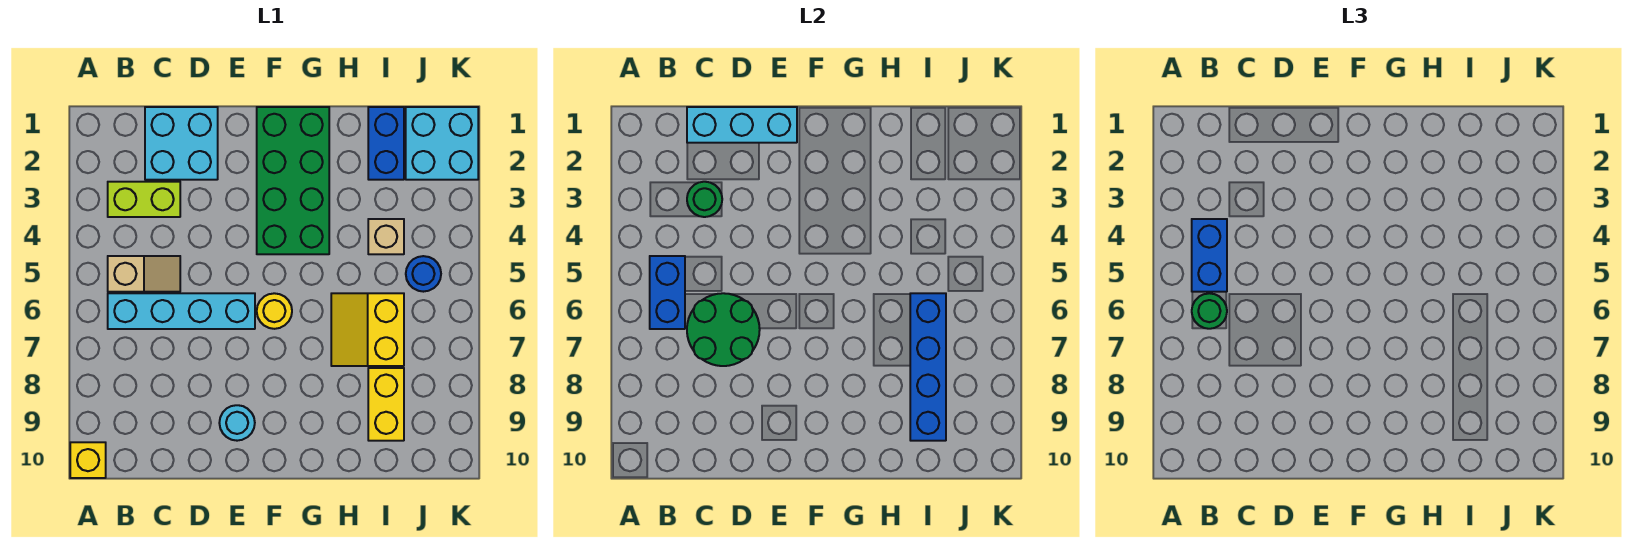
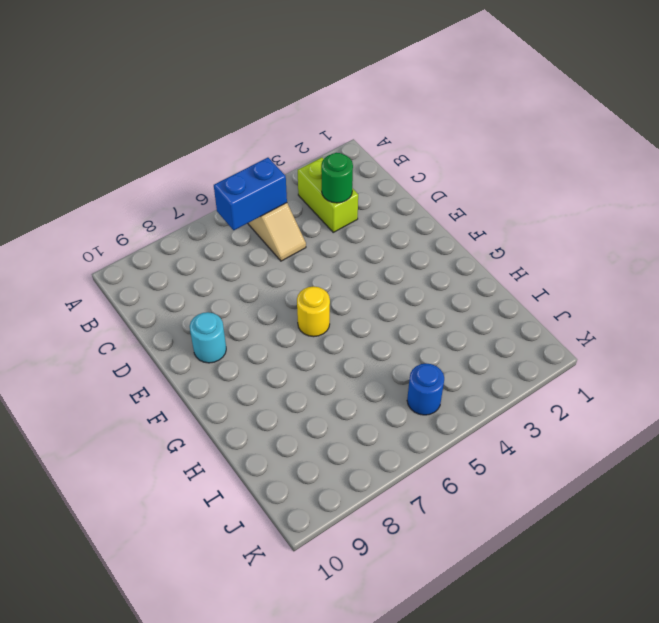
none -> yellow brick A10 level 1
none -> cyan brick B6:E6 level 1
none -> cyan brick C1:D2 level 1

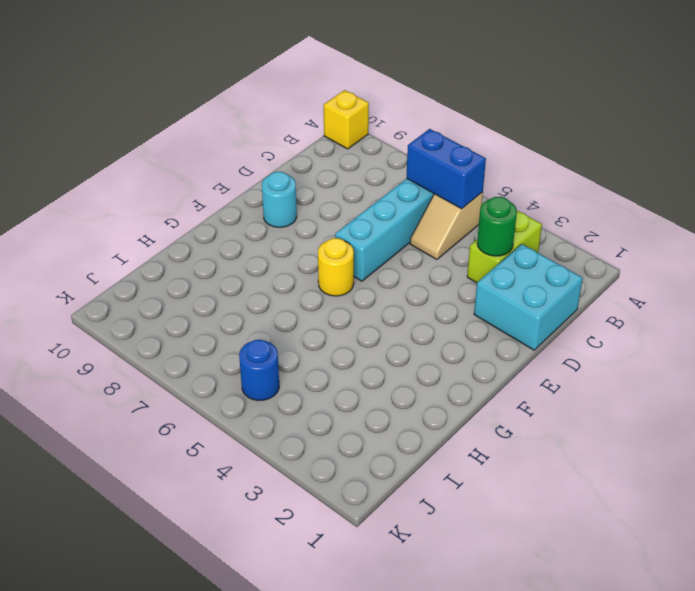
none -> green brick F1:G4 level 1
none -> yellow slope H6:I7 level 1 top I
none -> blue brick I1:I2 level 1

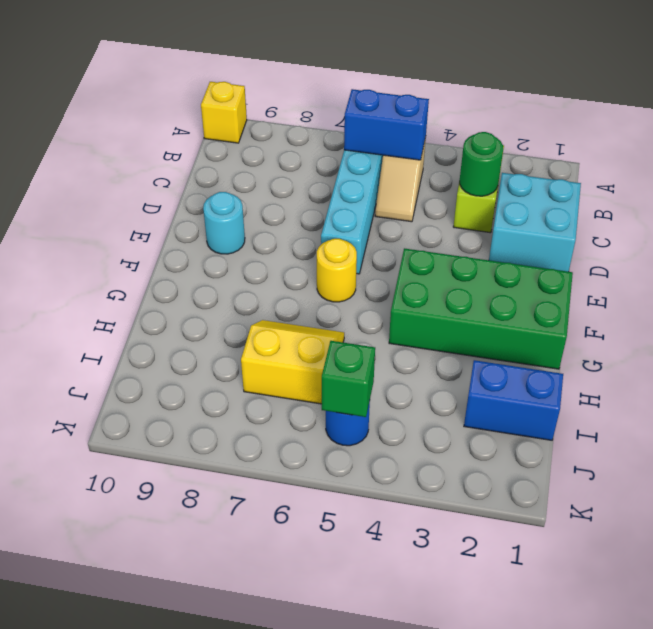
green brick J5 level 2 -> none
none -> tan brick I4 level 1
none -> yellow brick I8:I9 level 1
none -> cyan brick J1:K2 level 1

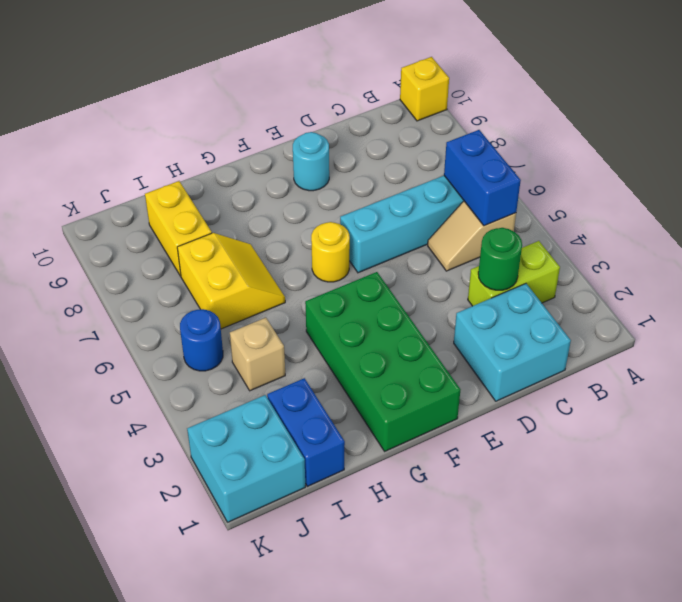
none -> cyan brick C1:E1 level 2
none -> green round brick C6:D7 level 2
none -> blue brick I6:I9 level 2

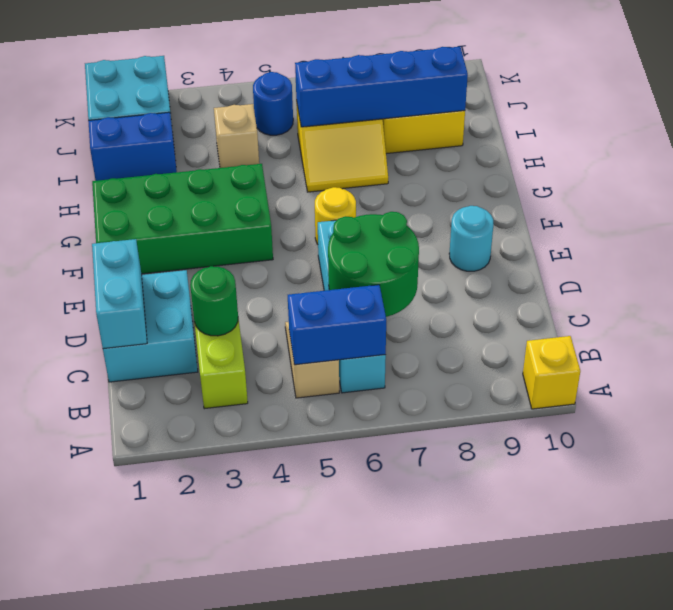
cyan brick C1:D1 level 2 -> cyan brick C1:E1 level 2
none -> blue brick B4:B5 level 3
none -> green round brick B6 level 3

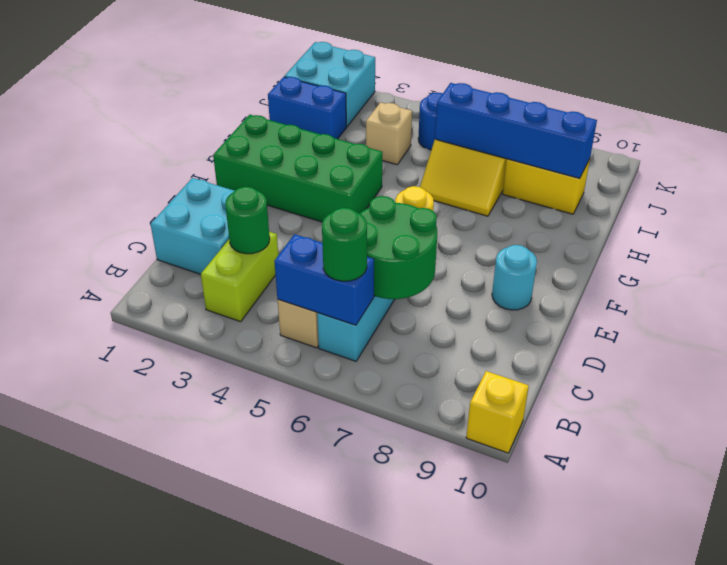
none -> cyan brick C1:E1 level 2
none -> blue brick B4:B5 level 3

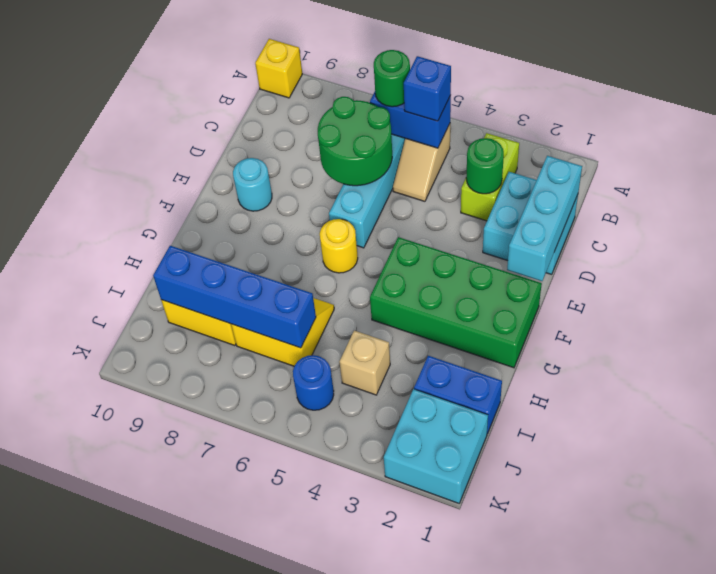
blue brick B5 level 3 -> blue brick B4:B5 level 3

